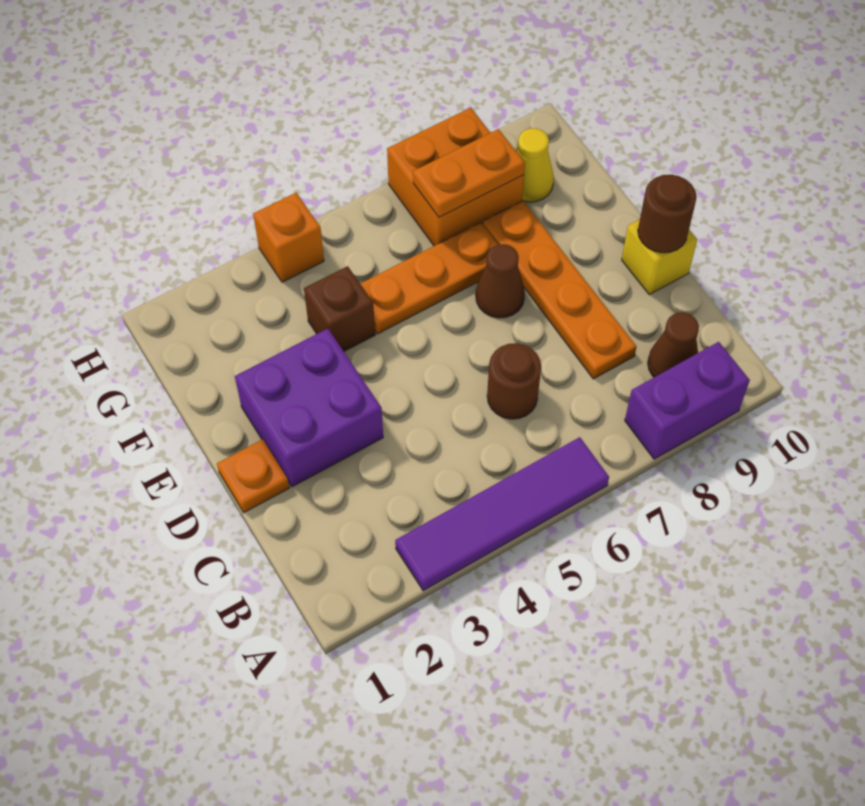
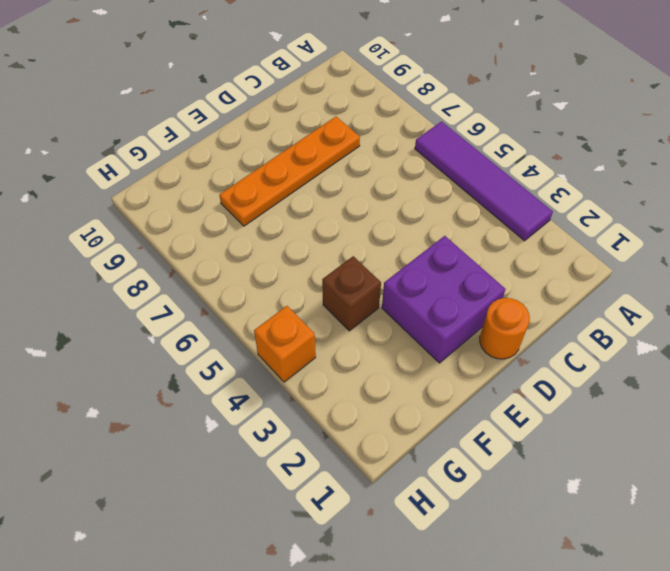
orange round brick D1 level 1 -> orange plate D1 level 1
none -> purple brick A8:A9 level 1
none -> brown cone B9 level 1
none -> brown round brick C6 level 1

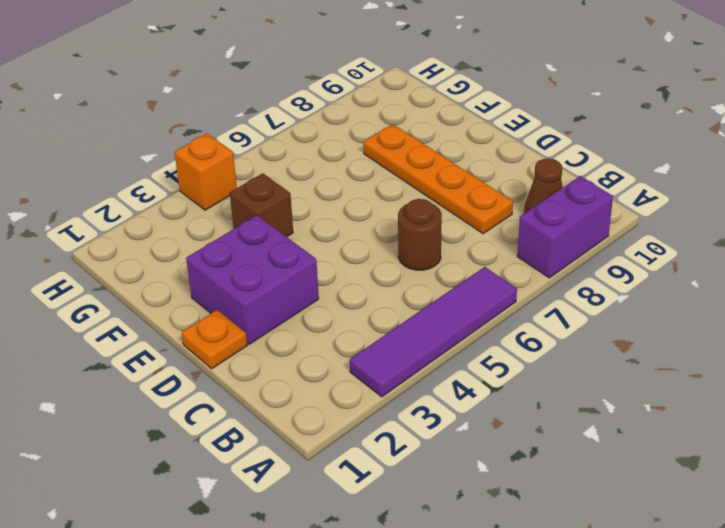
none -> yellow brick D10 level 1
none -> brown cone E7 level 1
none -> orange plate F5:F7 level 1

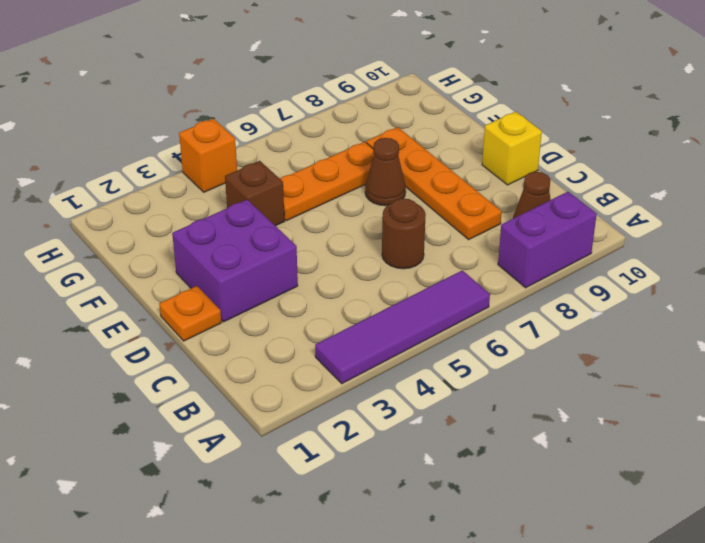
none -> orange brick G7:H8 level 1
none -> yellow cone G9 level 1
none -> brown round brick D10 level 2

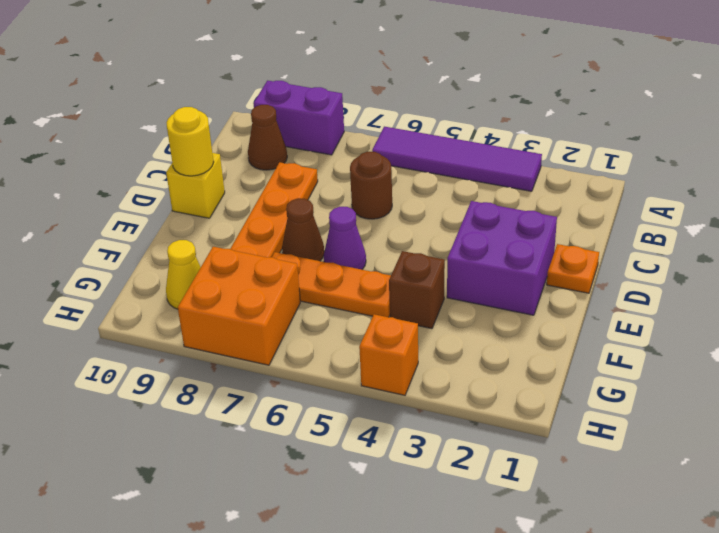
yellow round brick D10 level 2 -> brown round brick D10 level 2
purple cone E6 level 1 -> none
none -> orange plate G7:G8 level 2

